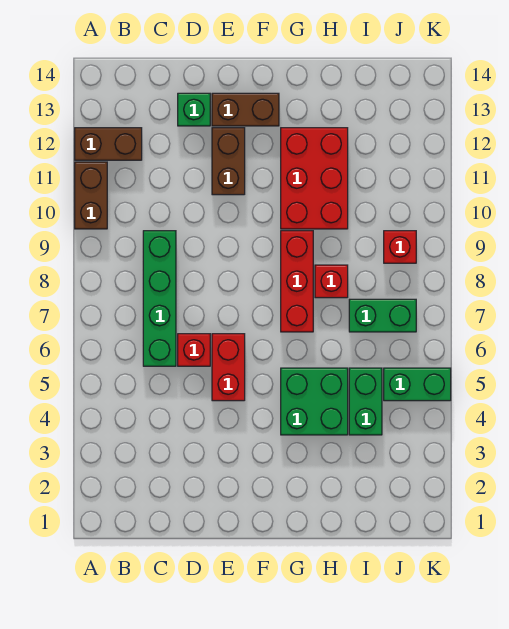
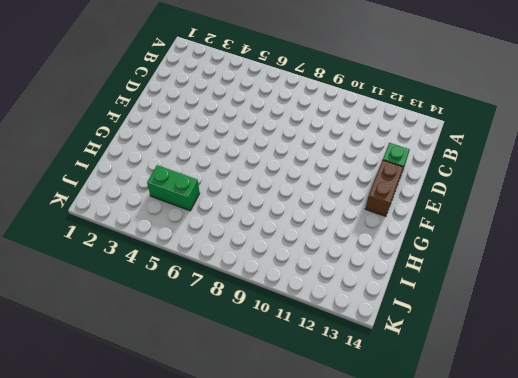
none -> brown brick A10:A11 level 1
none -> brown brick A12:B12 level 1
none -> green brick C6:C9 level 1

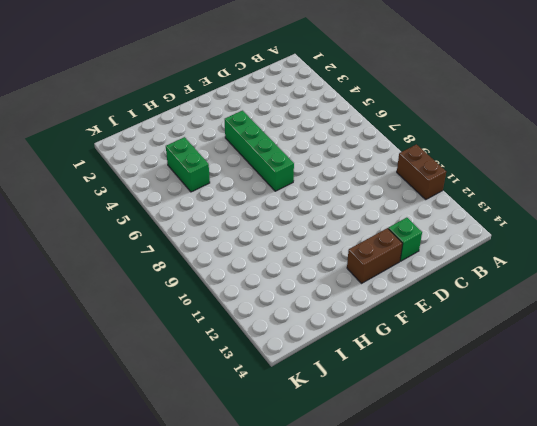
green brick F4:F7 level 1 -> green brick C6:C9 level 1
none -> brown brick A12:B12 level 1
none -> red brick D6 level 1
none -> red brick E5:E6 level 1

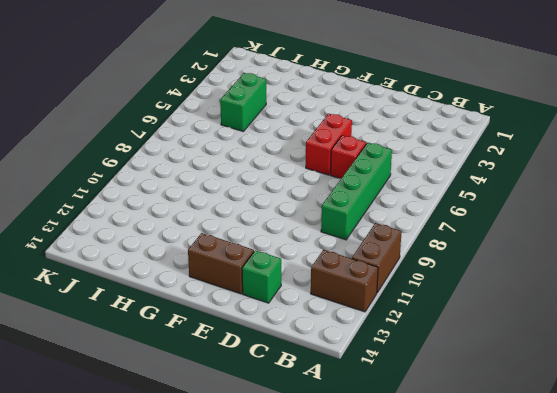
none -> brown brick E11:E12 level 1
none -> green brick G4:H5 level 1
none -> red brick G7:G9 level 1

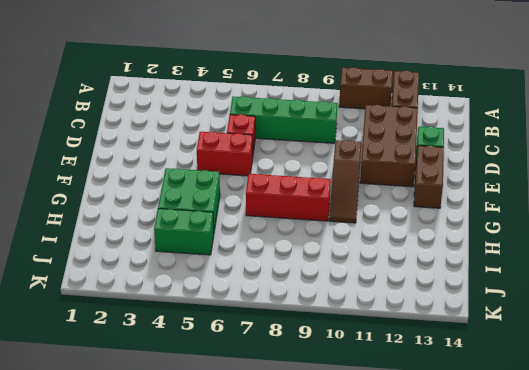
brown brick C11:E12 level 1 -> brown brick E11:E12 level 1
brown slope E10:G10 level 1 top E -> red brick G10:H12 level 1
none -> red brick H8 level 1
none -> green brick I7:J7 level 1
none -> green brick J5:K5 level 1

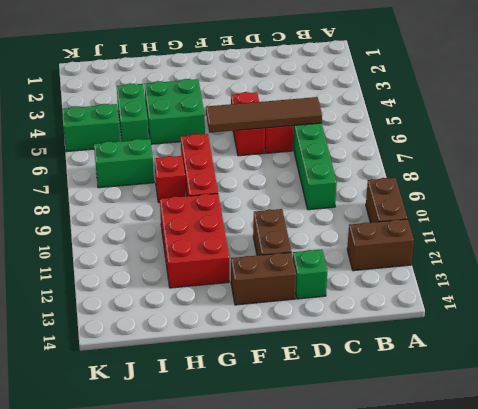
brown tile C6:F6 level 2 -> none
none -> red brick J9 level 1

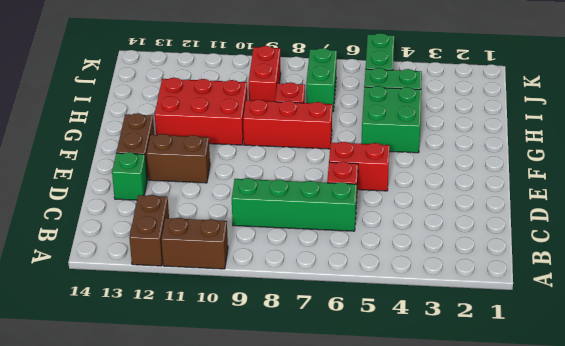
red brick I9:J9 level 1 -> red brick J9 level 1

